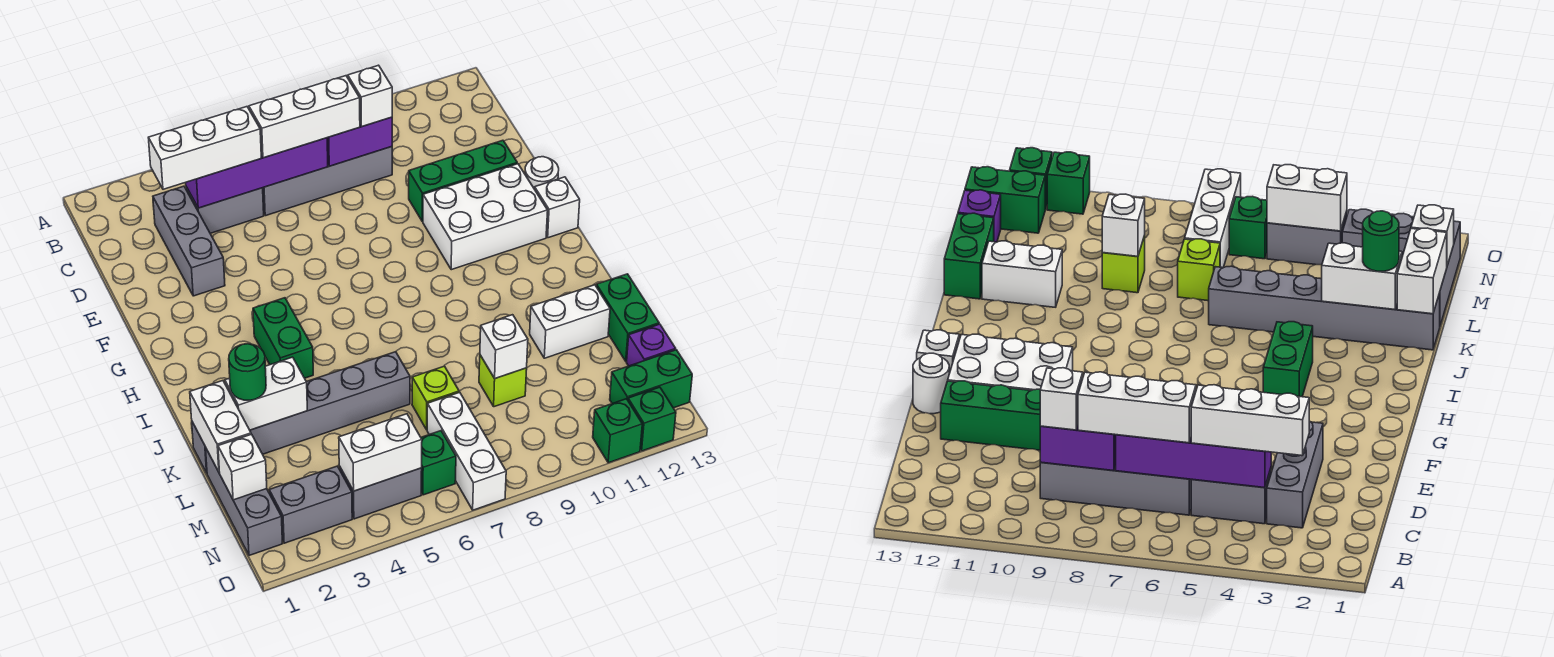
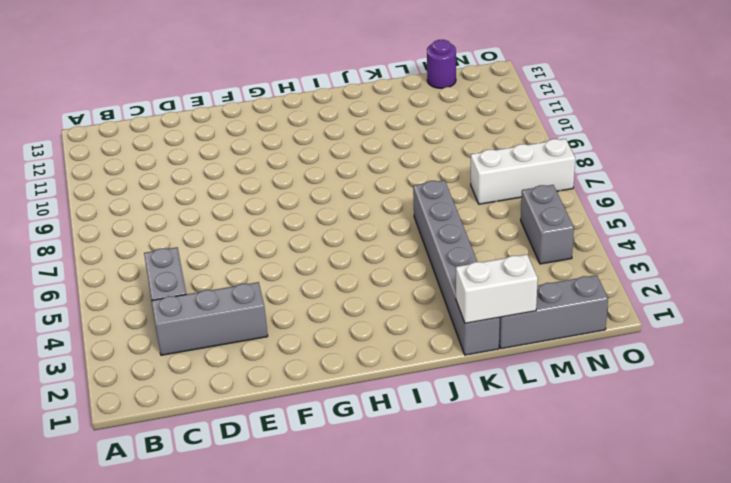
purple round brick M13 level 1 -> purple brick M13 level 1
none -> grey brick C6:C9 level 1
none -> green brick E10:E12 level 1
none -> white brick F10:G12 level 1
none -> white round brick F13 level 1

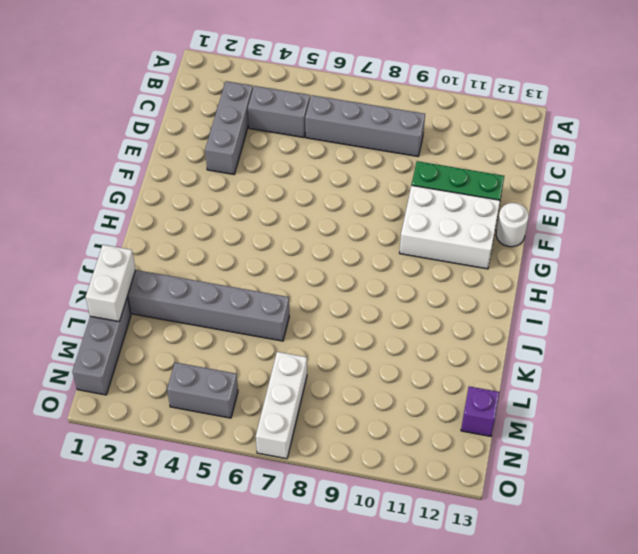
none -> white brick G13 level 1
none -> green brick H4:I4 level 1
none -> white brick K11:K12 level 1
none -> green brick K13:L13 level 1

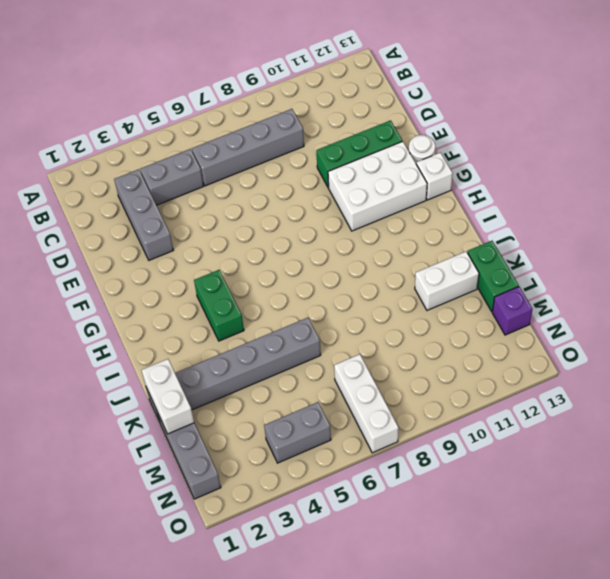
none -> lime brick L7 level 1
none -> lime brick L9 level 1
none -> grey brick N2:N3 level 1
none -> green brick N6 level 1

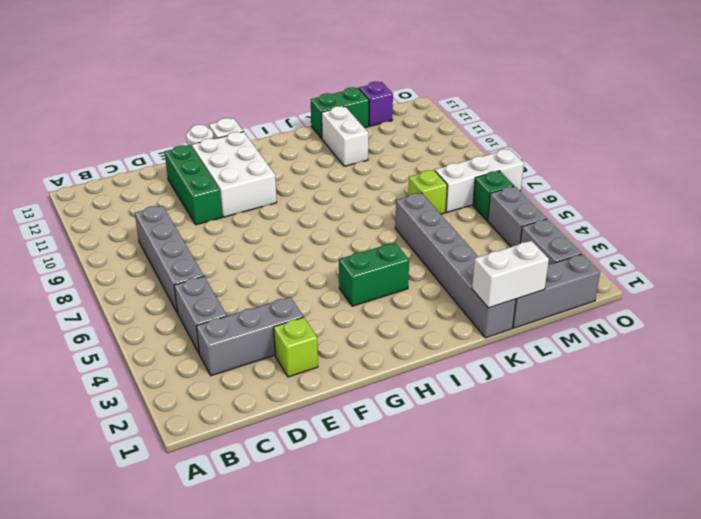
lime brick E2 level 1 -> lime brick L9 level 1
none -> green brick N12:N13 level 1
none -> green brick O11 level 1
none -> green brick O12 level 1
none -> purple brick C4:C7 level 2

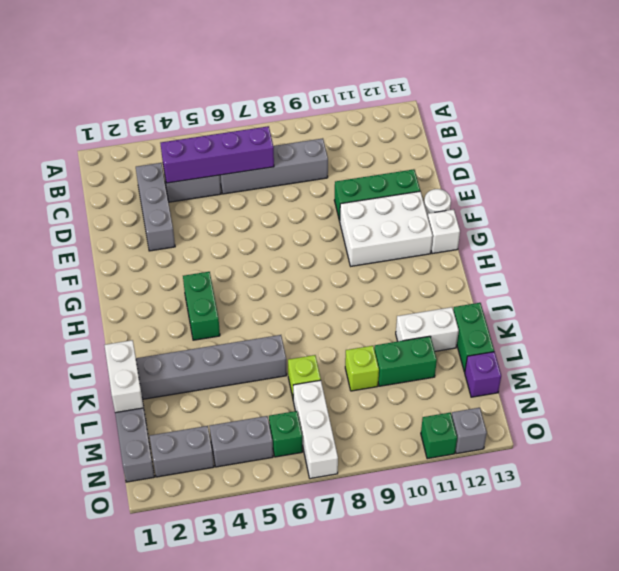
green brick L10:L11 level 1 -> green brick N12:N13 level 1
grey brick O12 level 1 -> green brick O12 level 1
none -> purple brick C8:C9 level 2
none -> white brick K2:K3 level 2
none -> white brick L9 level 2
none -> white brick M1 level 2

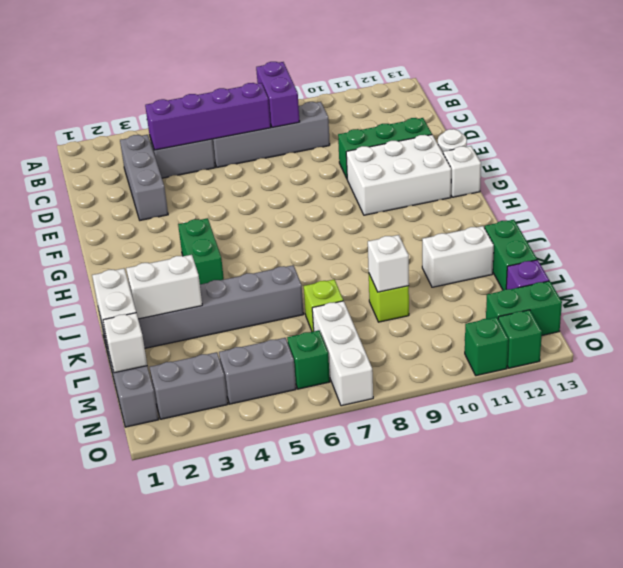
purple brick B8:C8 level 2 -> purple brick C8:C9 level 2
none -> white brick N4:N5 level 2
none -> white brick C3:C5 level 3
none -> white brick C6:C8 level 3
none -> white brick C9 level 3

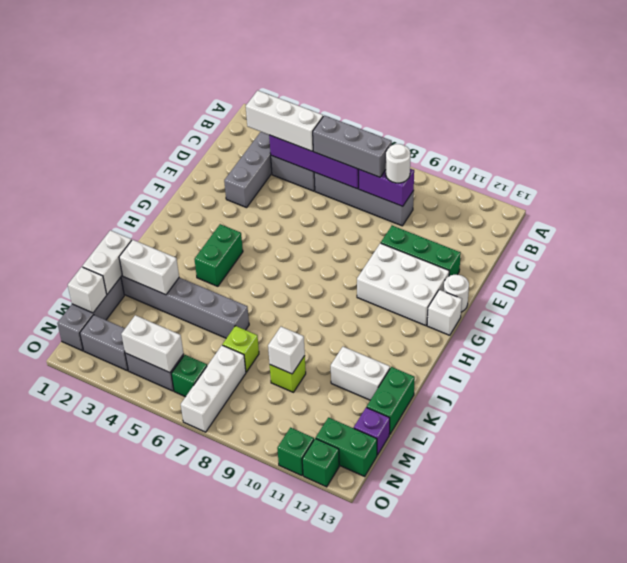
grey brick C6:C8 level 3 -> white brick C6:C8 level 3
white round brick C9 level 3 -> white brick C9 level 3
none -> green round brick K2 level 3

